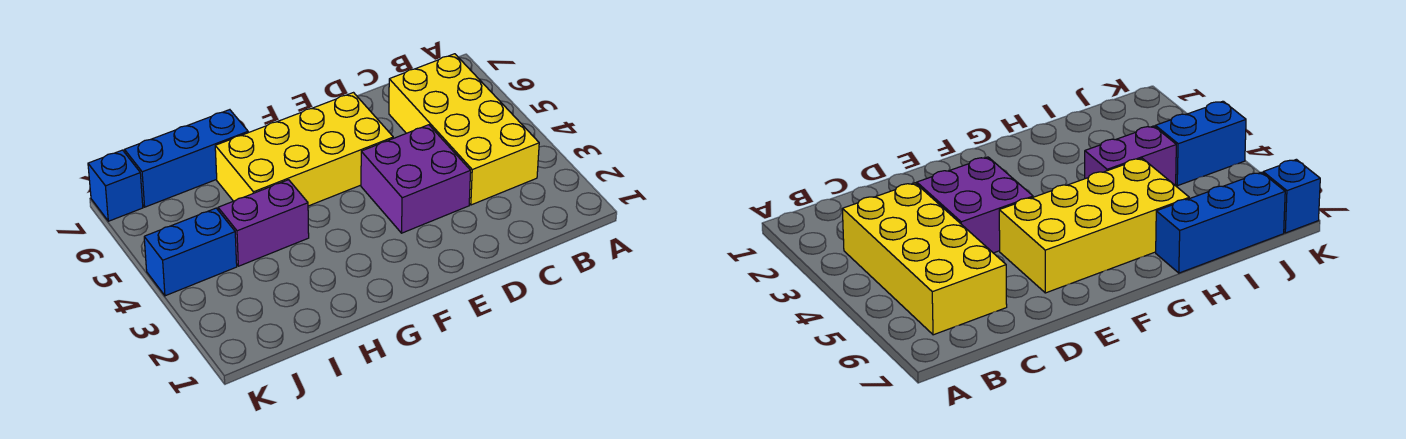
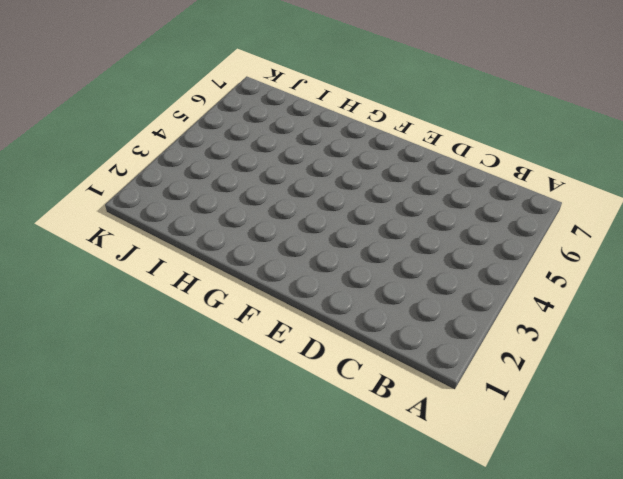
none -> yellow brick B3:C6 level 1
none -> purple brick D3:E4 level 1

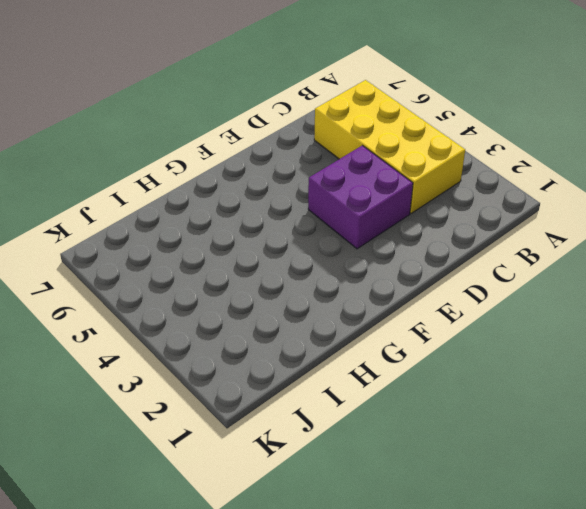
none -> yellow brick E5:H6 level 1
none -> purple brick H4:I4 level 1

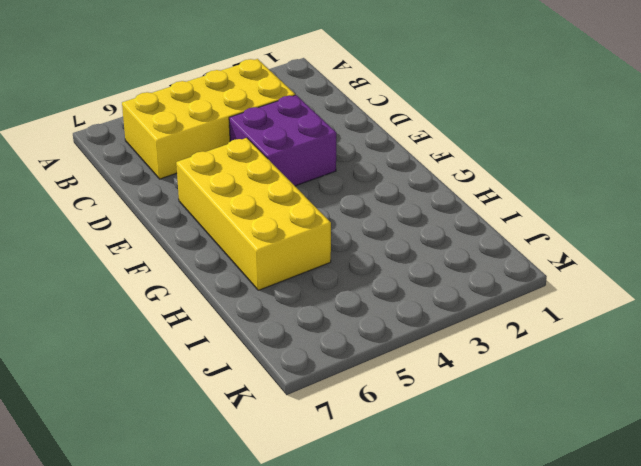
none -> purple brick H4:I4 level 1
none -> blue brick H7:J7 level 1

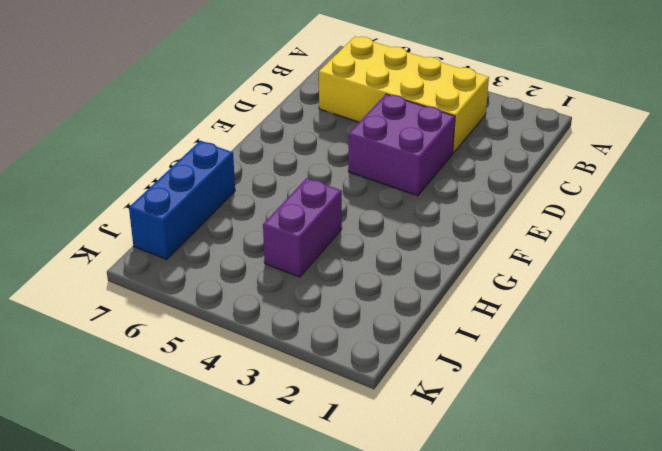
none -> yellow brick E5:H6 level 1
none -> blue brick J4:K4 level 1

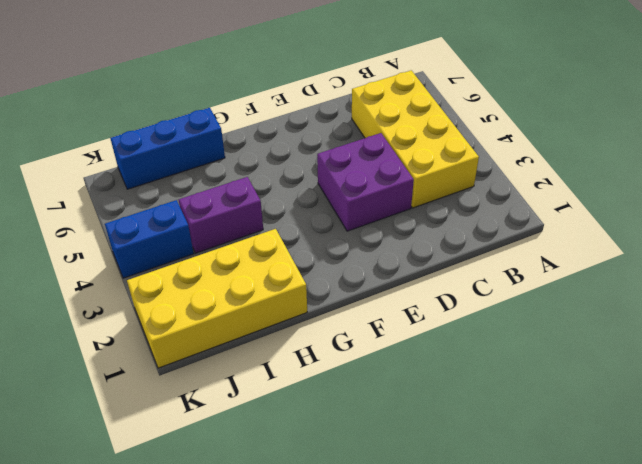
yellow brick H1:K2 level 1 -> yellow brick E5:H6 level 1
none -> blue brick K7 level 1

